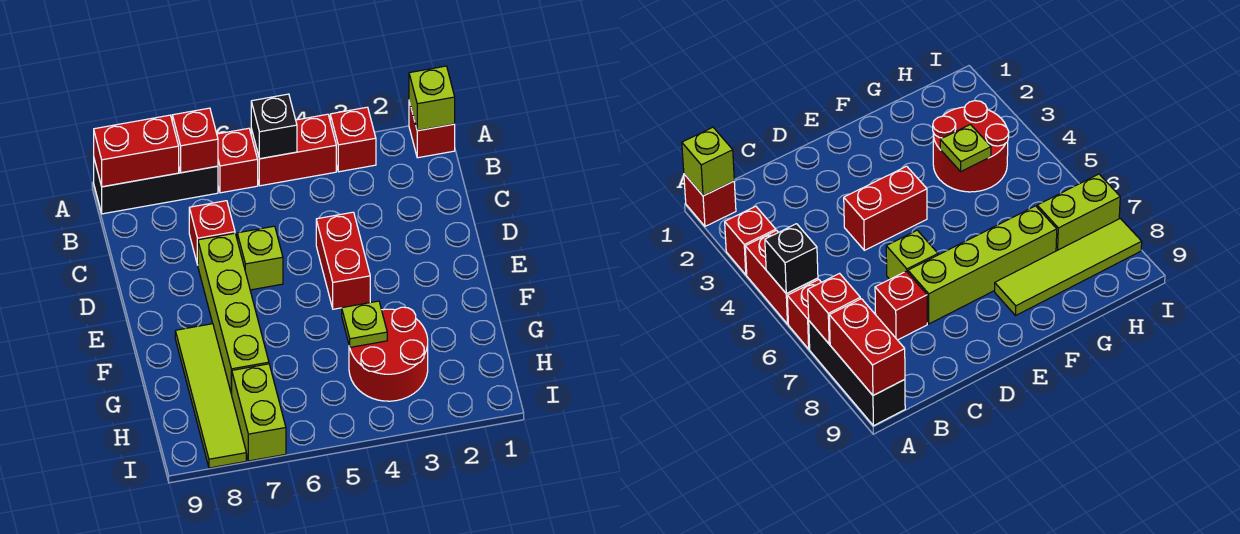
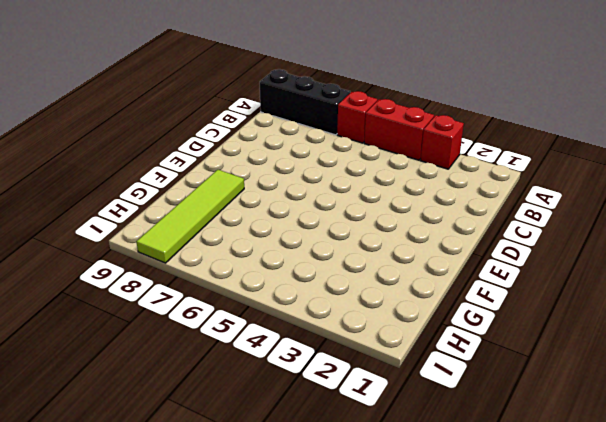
none -> red brick A1 level 1
none -> red brick C7 level 1
none -> red brick D4:E4 level 1

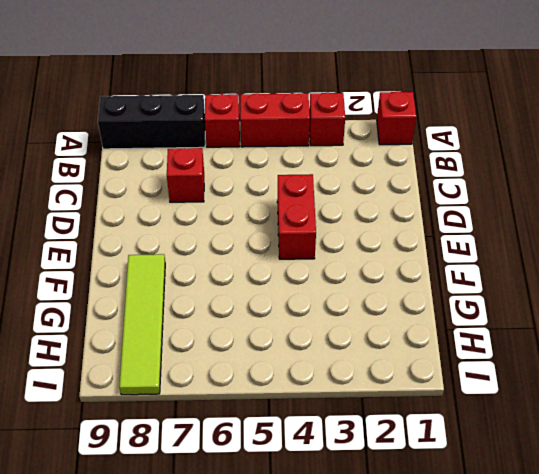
none -> lime brick D6 level 1
none -> lime brick D7:G7 level 1
none -> red round brick G3:H4 level 1

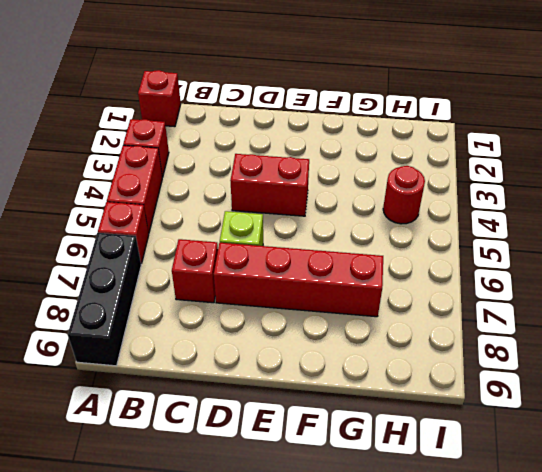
red brick D7:G7 level 1 -> lime brick D7:G7 level 1
red round brick H4 level 1 -> red round brick G3:H4 level 1
none -> lime tile F8:I8 level 1
none -> lime brick H7:I7 level 1
none -> lime brick A1 level 2

